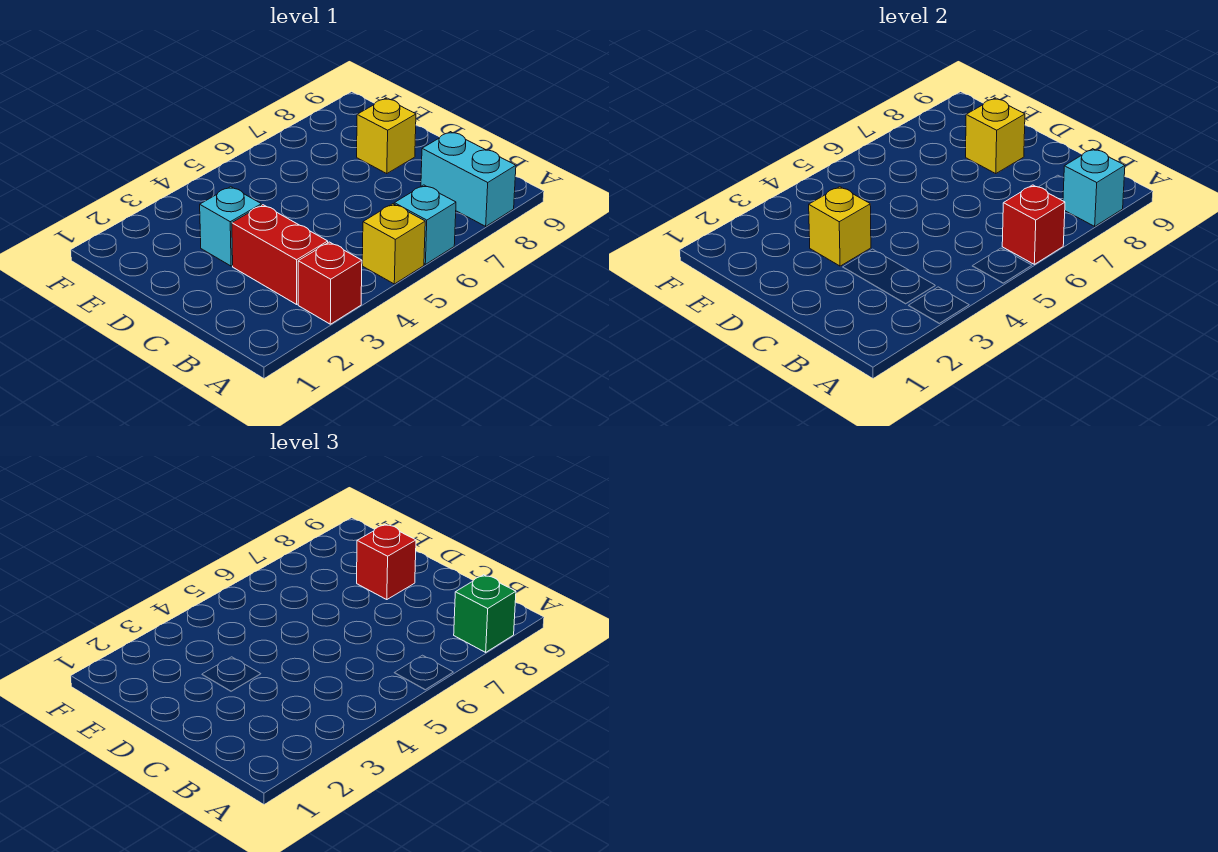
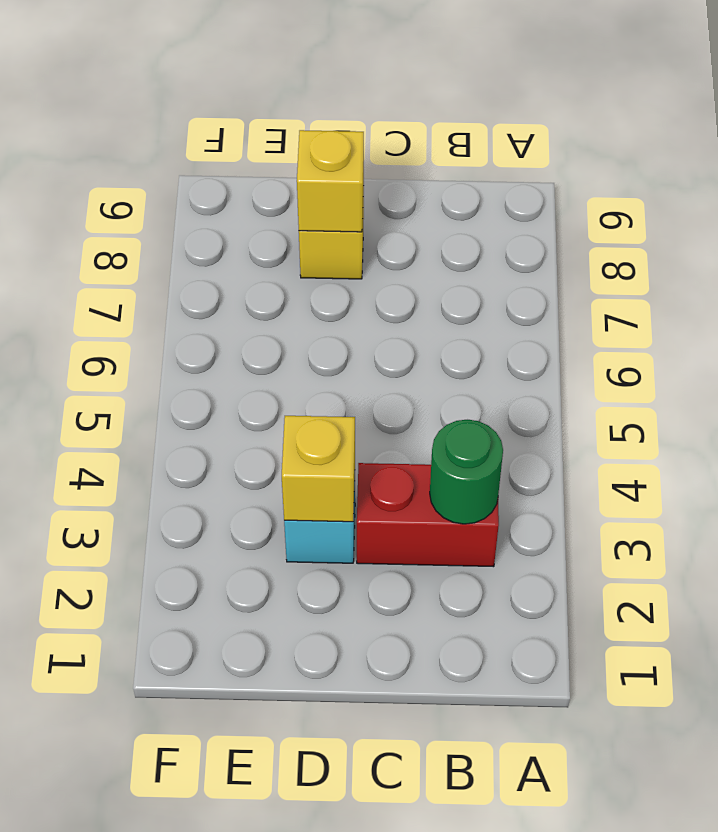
green round brick B3 level 2 -> none
none -> red brick A3 level 1
none -> yellow brick A5 level 1
none -> cyan brick A6 level 1

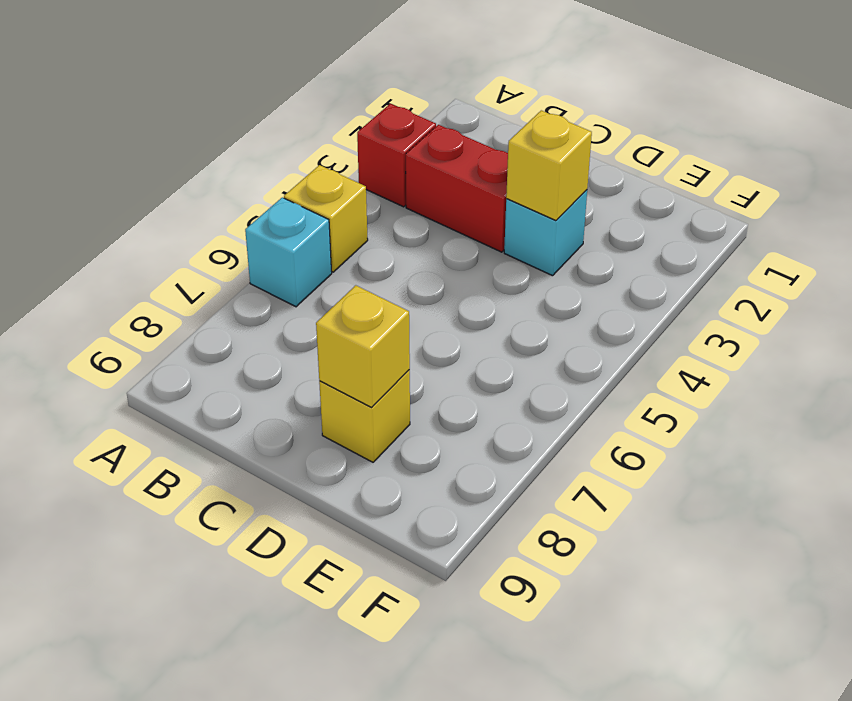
none -> cyan brick A8:B8 level 1
none -> red brick A6 level 2
none -> cyan brick A8 level 2

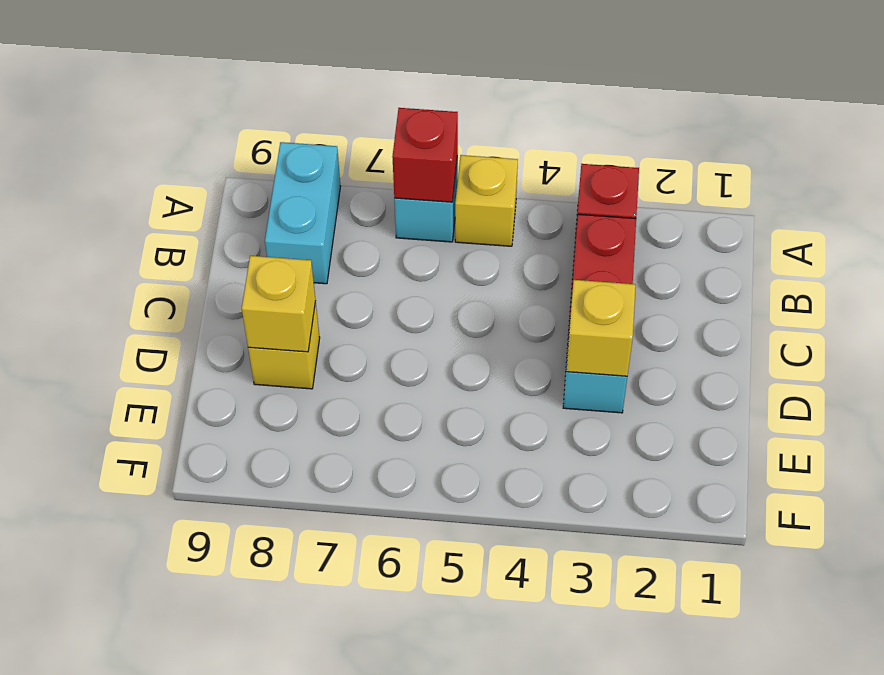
none -> cyan brick A8 level 2
none -> green brick A8 level 3
none -> red brick D8 level 3

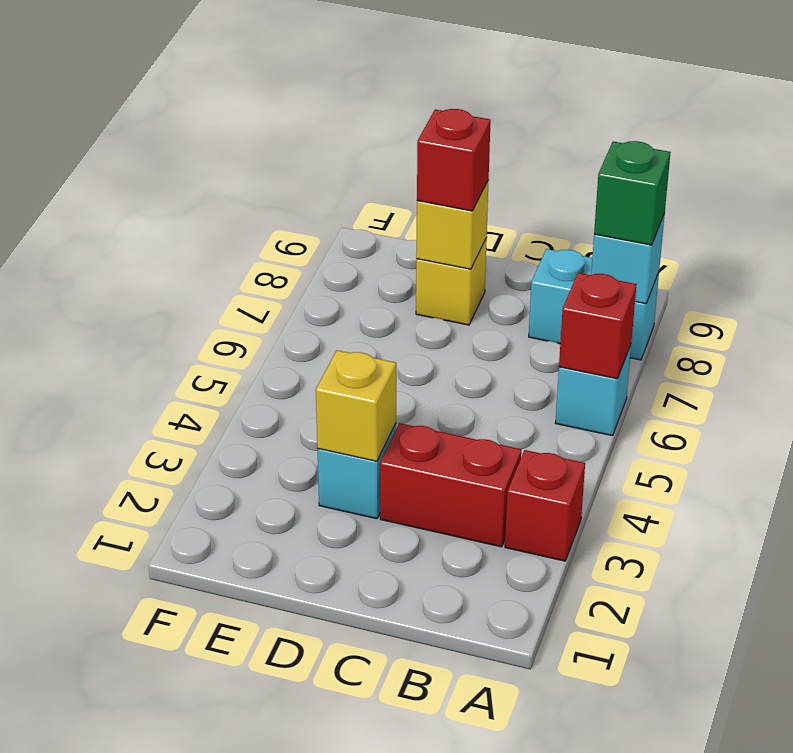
none -> yellow brick A5 level 1

